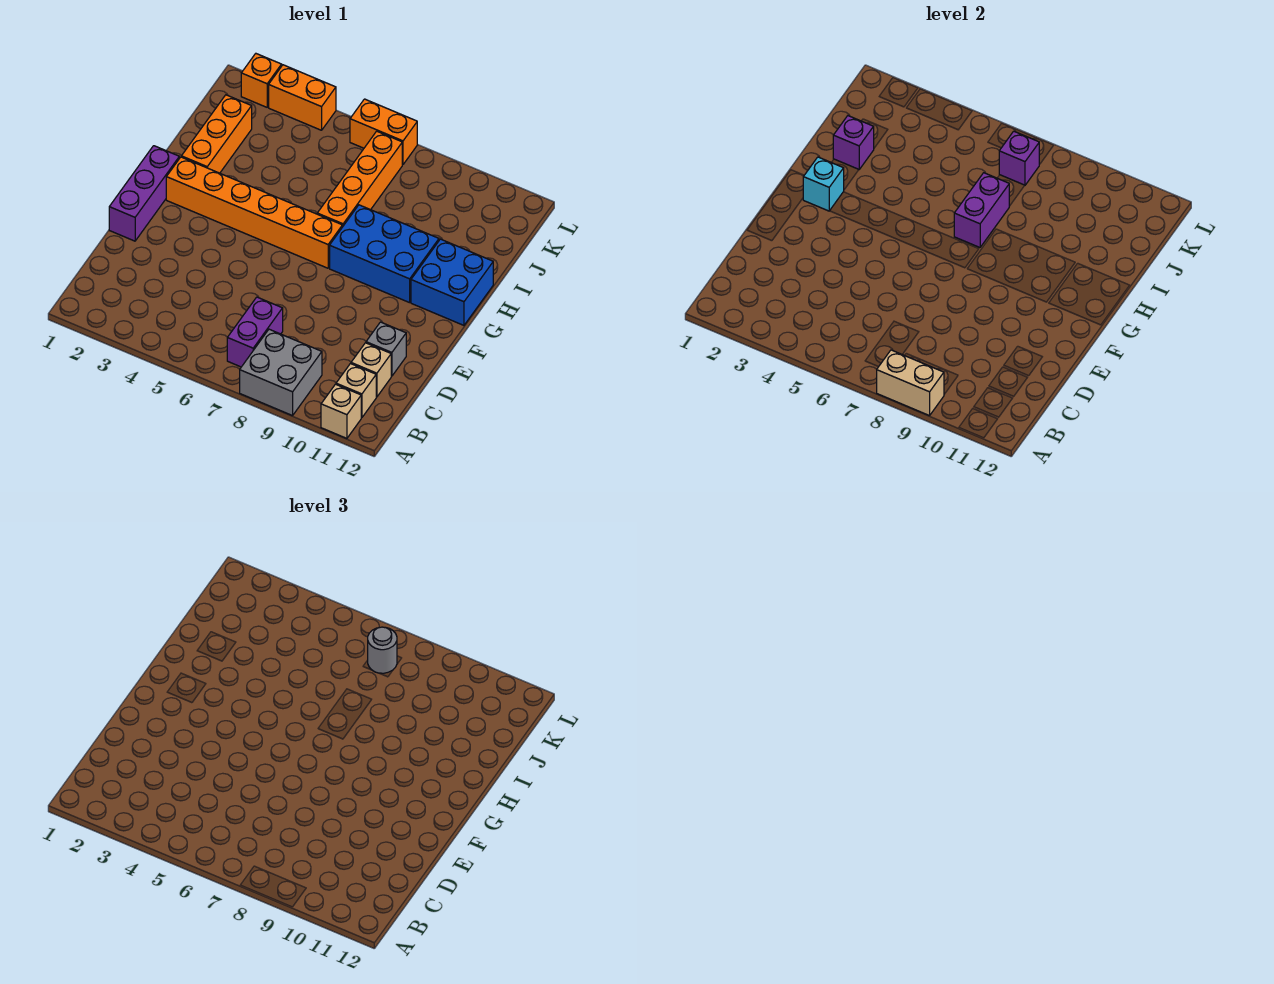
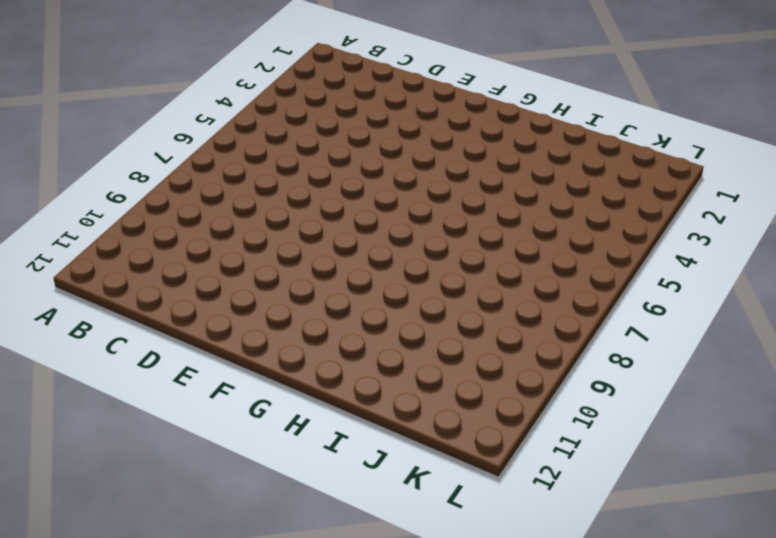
none -> grey brick A8:B9 level 1
none -> tan brick A11 level 1
none -> purple brick B7:C7 level 1

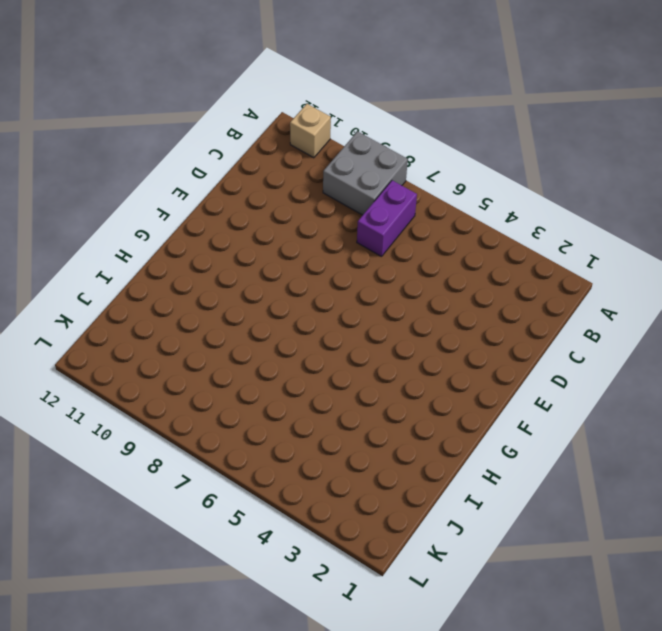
none -> tan brick B11 level 1
none -> tan brick C11 level 1
none -> grey brick D11 level 1

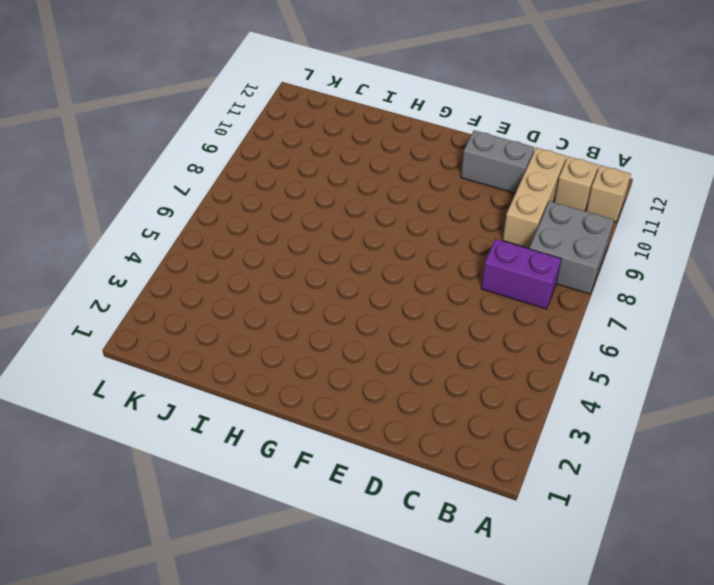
tan brick C9:C11 level 1 -> tan brick C11 level 1
grey brick D11:E11 level 1 -> grey brick D11 level 1
none -> purple brick E1:G1 level 1
none -> orange brick G2:G7 level 1
none -> blue brick G8:H10 level 1

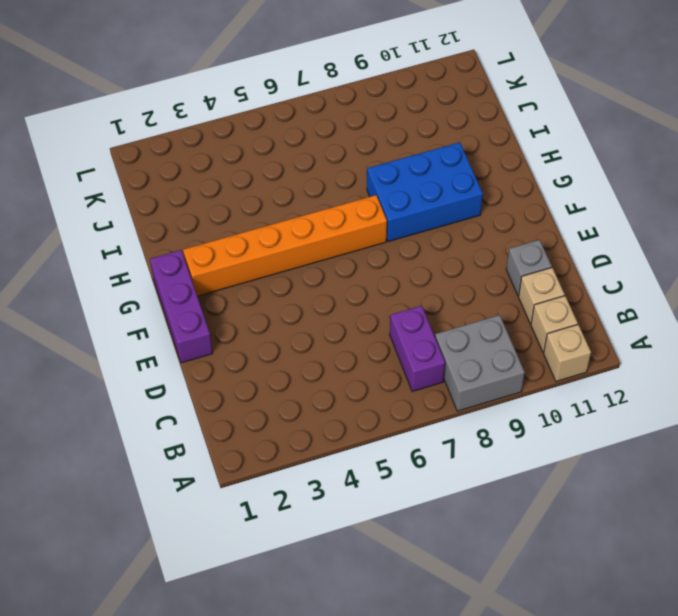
none -> blue brick G11:H12 level 1
none -> orange brick H2:J2 level 1
none -> orange brick H7:K7 level 1

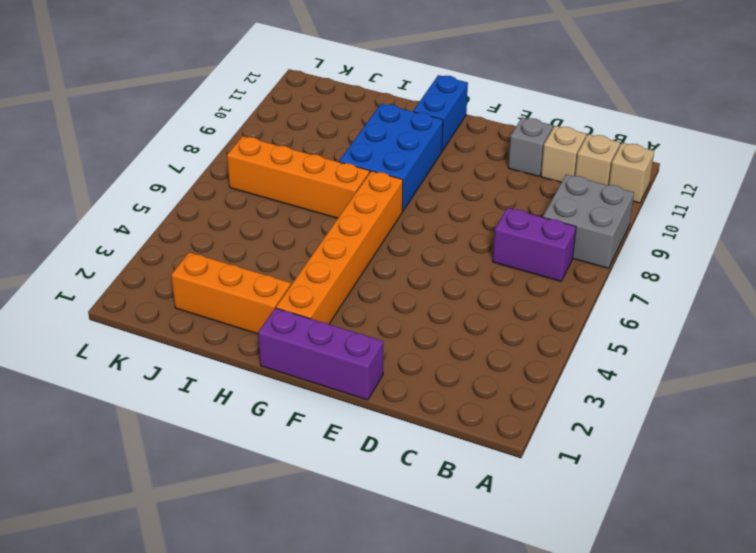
blue brick G11:G12 level 1 -> blue brick G11:H12 level 1
none -> orange brick L2 level 1
none -> orange brick L3:L4 level 1
none -> orange brick L6:L7 level 1

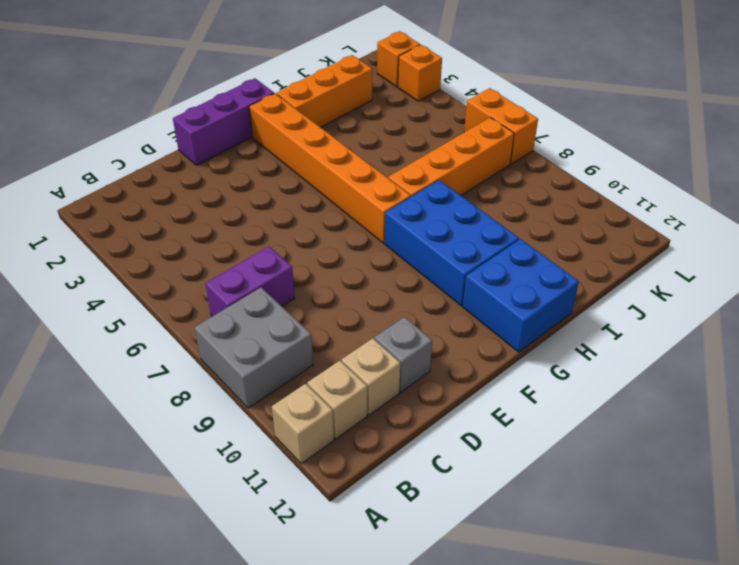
orange brick L3 level 1 -> orange brick L3:L4 level 1
none -> tan brick A8:A9 level 2
none -> cyan brick G2 level 2
none -> purple brick H7:I7 level 2

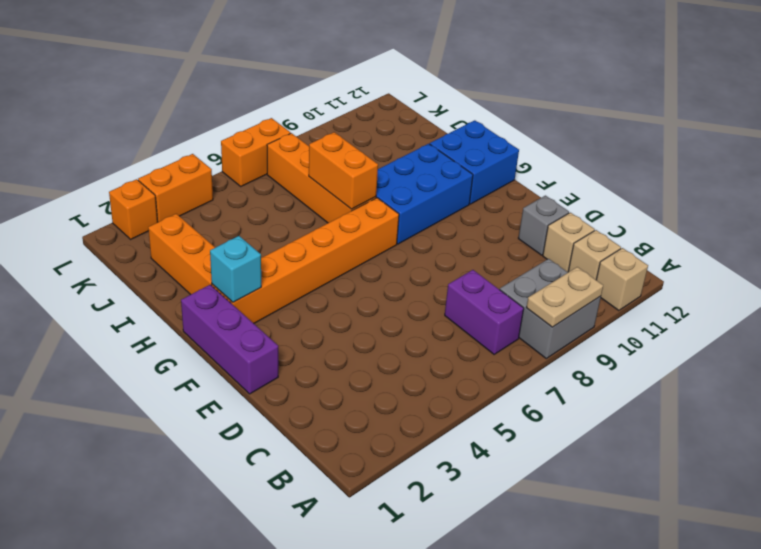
tan plate A8:A9 level 2 -> tan brick A8:A9 level 2
orange brick H7:I7 level 2 -> purple brick H7:I7 level 2
none -> purple brick I2 level 2
none -> purple brick K7 level 2
none -> grey round brick K7 level 3

